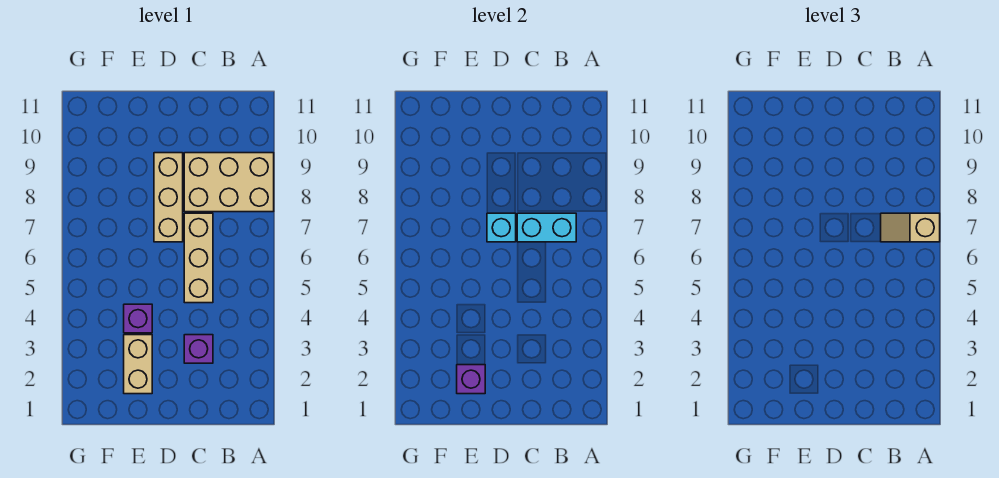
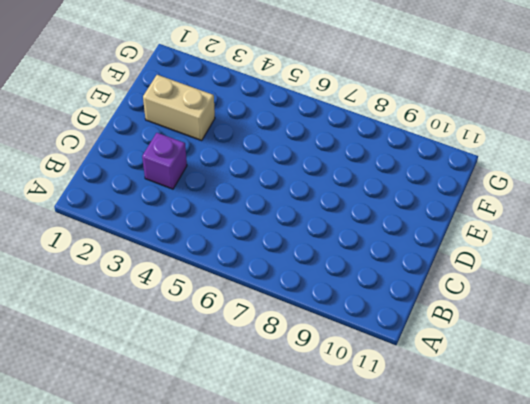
none -> tan brick A8:C9 level 1
none -> tan brick C5:C7 level 1

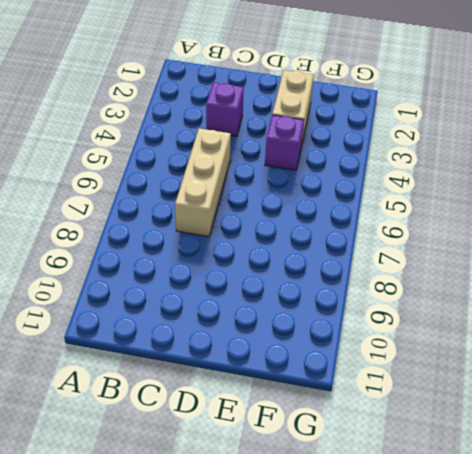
none -> tan brick A8:C9 level 1
none -> tan brick D7:D9 level 1

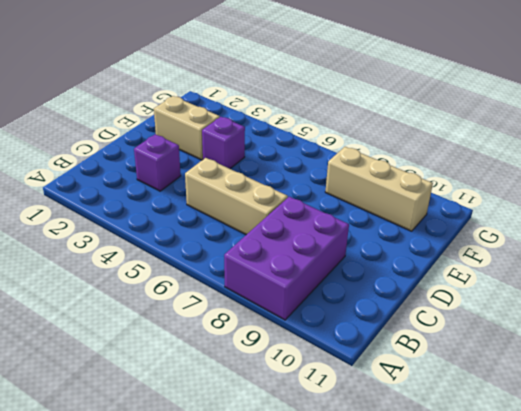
purple brick A8:C9 level 1 -> tan brick A8:C9 level 1
tan brick F8:F10 level 1 -> tan brick D7:D9 level 1
none -> cyan brick B7:C7 level 2
none -> cyan brick D7 level 2

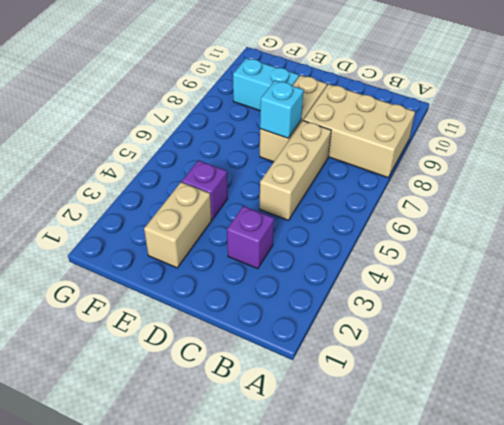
cyan brick E9:F9 level 1 -> cyan brick B7:C7 level 2
none -> purple brick E2 level 2
none -> tan slope A7:B7 level 3 top A

